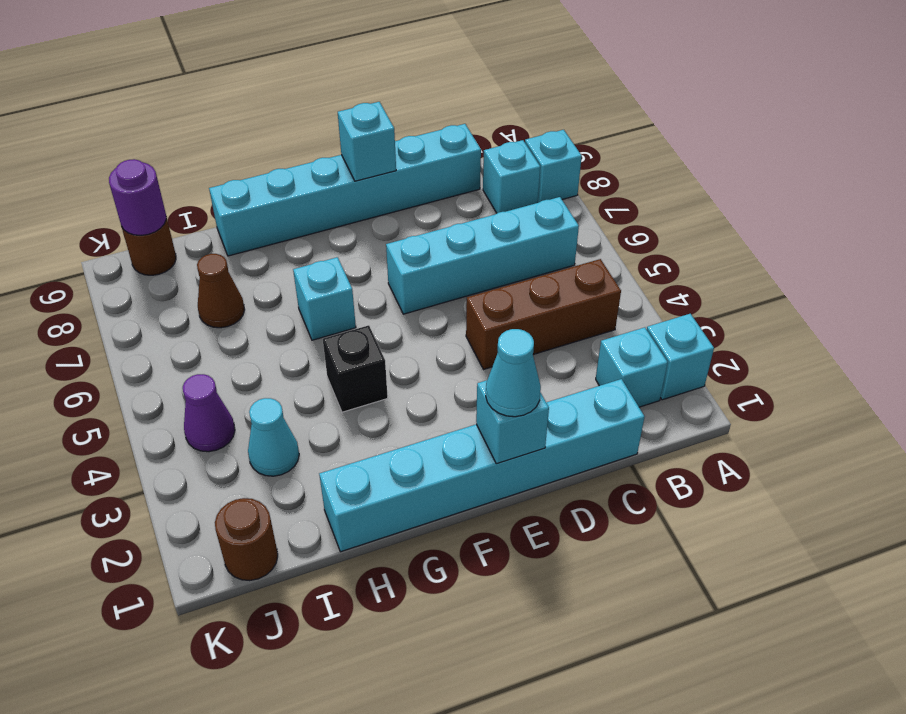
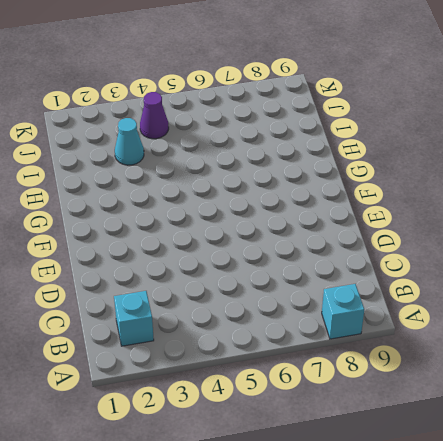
none -> cyan brick A2 level 1
none -> brown brick B4:D4 level 1
none -> cyan brick B6:E6 level 1

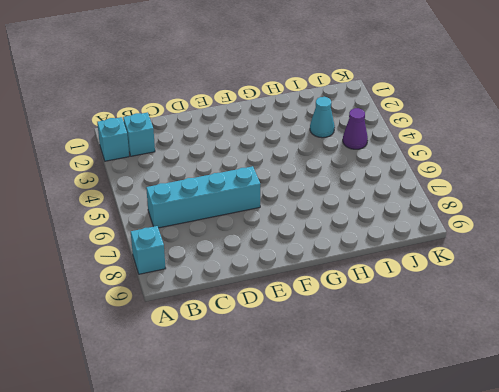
none -> brown brick B4:D4 level 1
none -> cyan brick B8 level 1
none -> cyan brick C1:H1 level 1

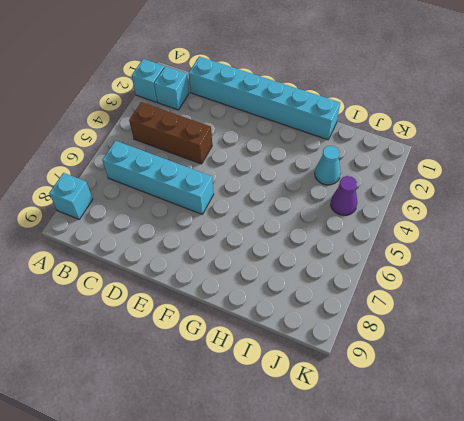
none -> cyan brick B8 level 1
none -> cyan brick C9:H9 level 1
none -> black brick G4 level 1

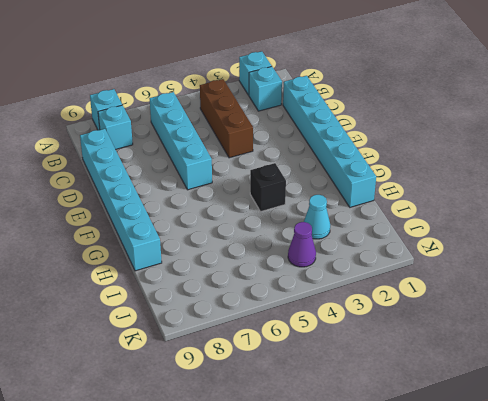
none -> cyan brick G6 level 1
none -> brown cone I7 level 1
none -> brown round brick J1 level 1

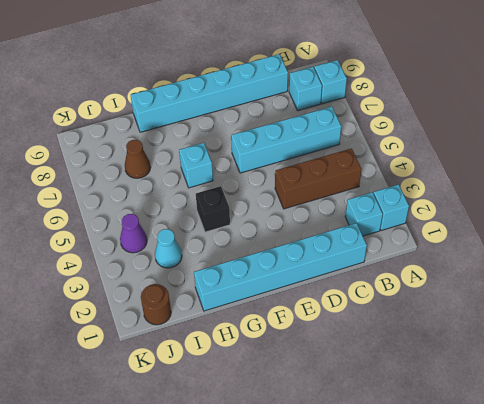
none -> brown round brick J9 level 1
none -> cyan brick E1 level 2
none -> cyan brick E9 level 2

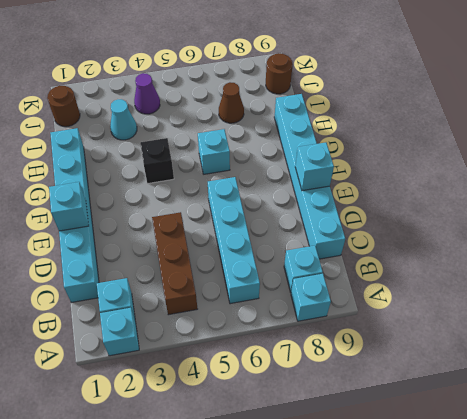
none -> purple round brick J9 level 2
none -> cyan cone E1 level 3

